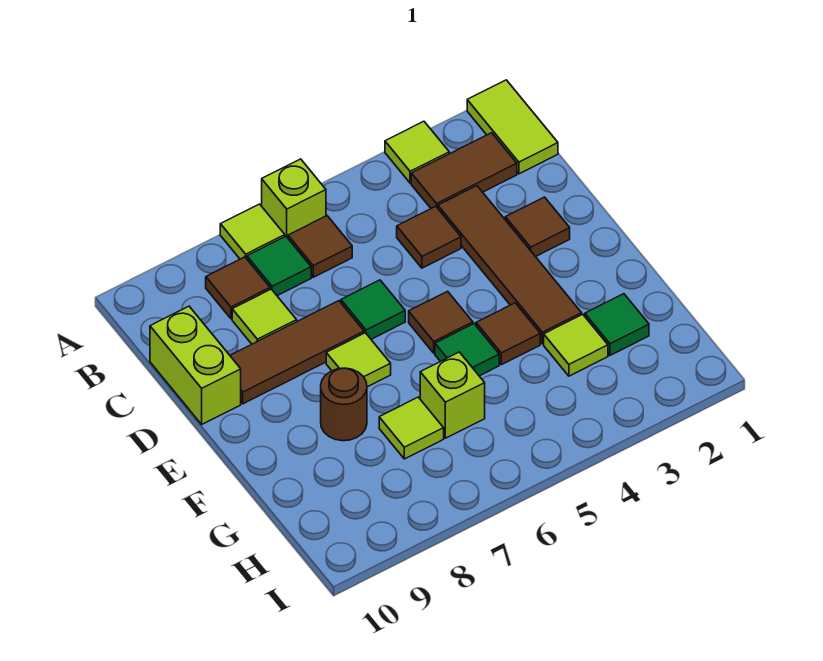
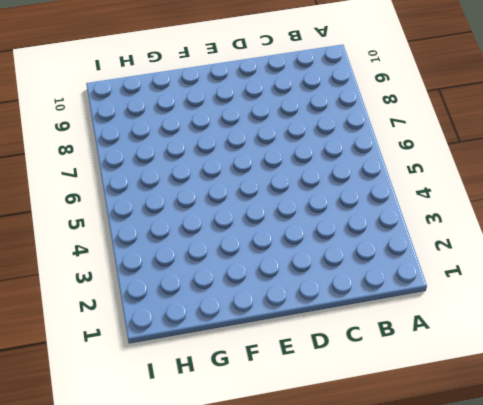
none -> lime tile A1:B1 level 1
none -> lime tile A3 level 1
none -> lime brick A6 level 1

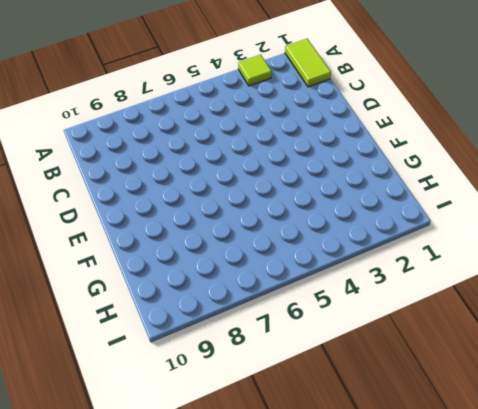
none -> lime brick A6 level 1
none -> lime tile A7 level 1
none -> brown tile B2:B3 level 1

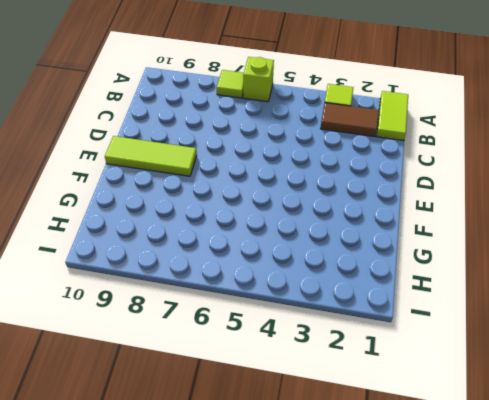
lime tile E8:E10 level 1 -> none
none -> brown tile B6 level 1
none -> green tile B7 level 1
none -> brown tile B8 level 1

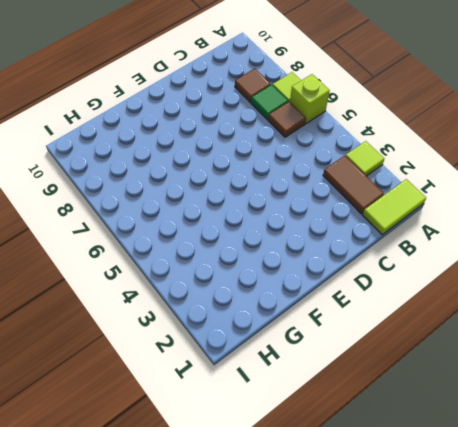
none -> brown tile C3:F3 level 1
none -> brown tile C4 level 1
none -> lime tile C8 level 1

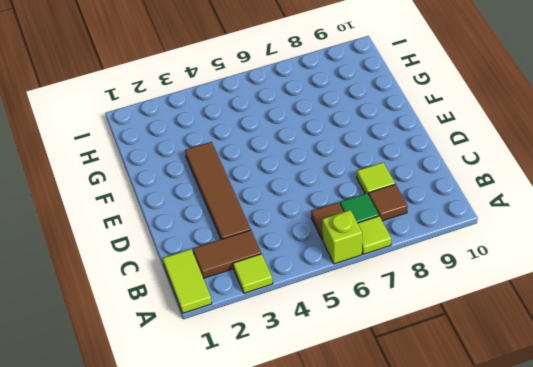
none -> brown tile C4 level 1
none -> lime brick C10:D10 level 1
none -> brown tile D2 level 1

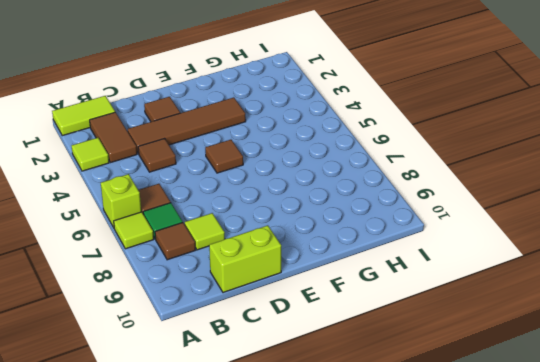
none -> green tile D6 level 1
none -> brown tile D7:D9 level 1
none -> lime tile E7 level 1

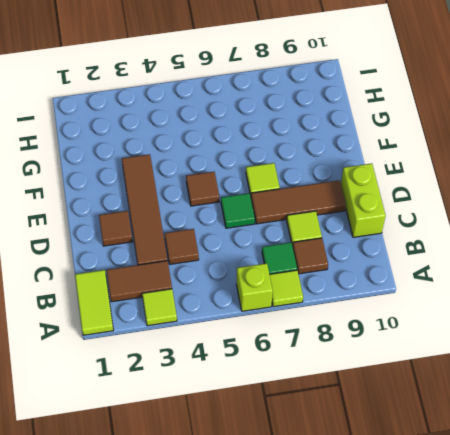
none -> brown tile B6 level 1
none -> brown tile F4 level 1
none -> green tile F5 level 1

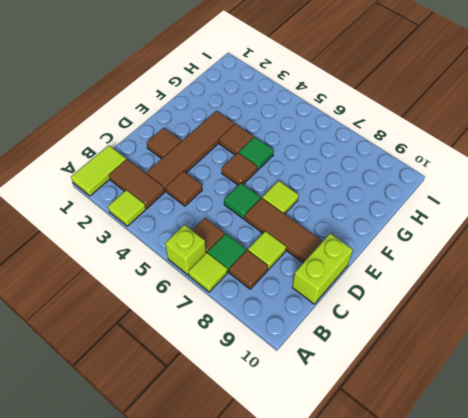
none -> brown round brick F8 level 1
none -> green tile G2 level 1
none -> lime tile G3 level 1

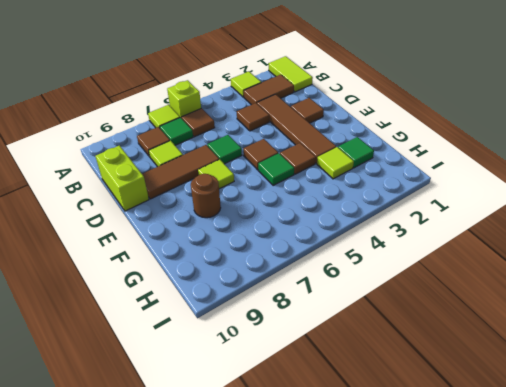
none -> lime brick G6 level 1
none -> lime tile G7 level 1

